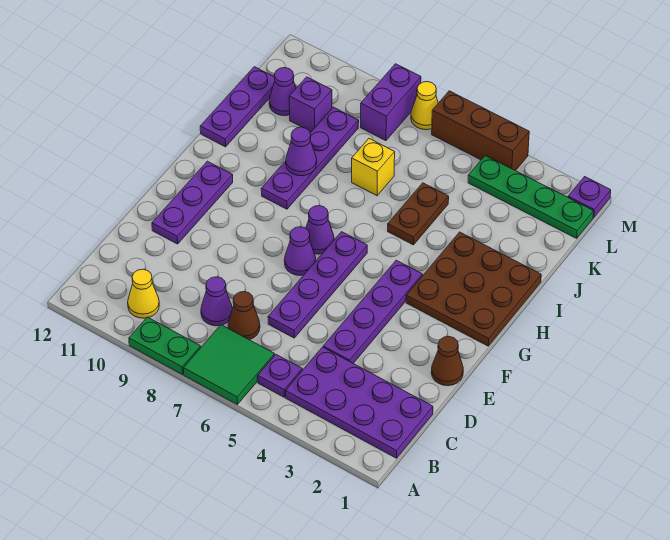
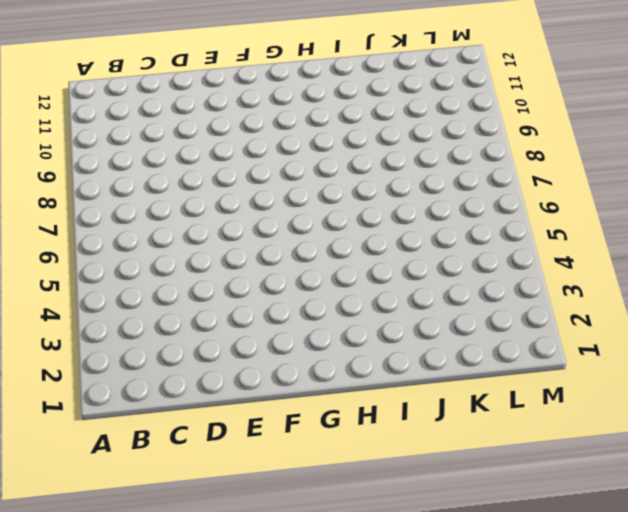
none -> green tile A6:B7 level 1
none -> green plate A8:A9 level 1
none -> purple plate B1:C4 level 1

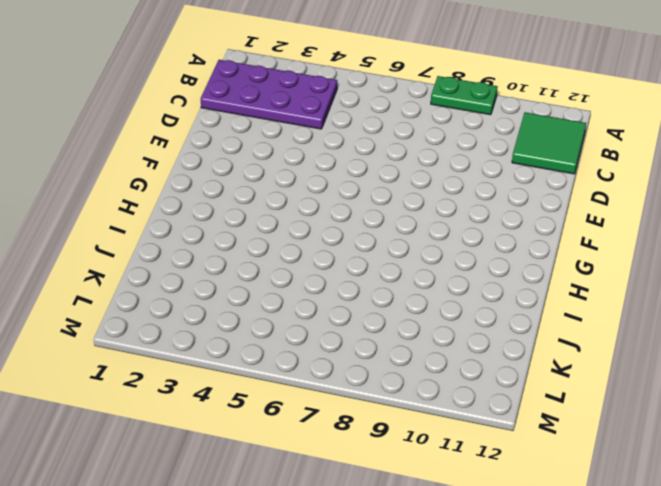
green tile B11:C12 level 1 -> green tile A6:B7 level 1
none -> purple plate B5 level 1
none -> yellow cone B10 level 1
none -> brown cone C7 level 1

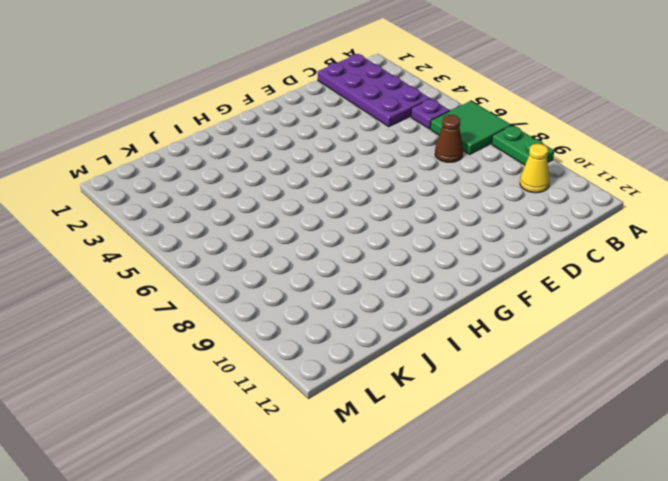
none -> purple cone C8 level 1
none -> purple plate D4:G4 level 1
none -> purple plate D6:G6 level 1

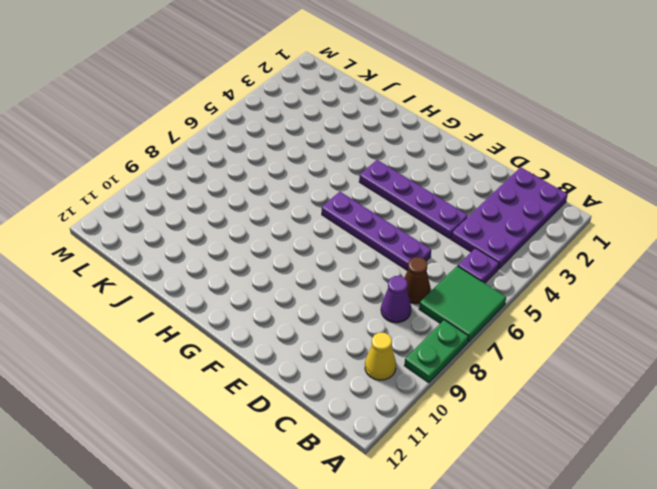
none -> brown cone E1 level 1
none -> purple plate E11:G11 level 1
none -> purple cone F7 level 1

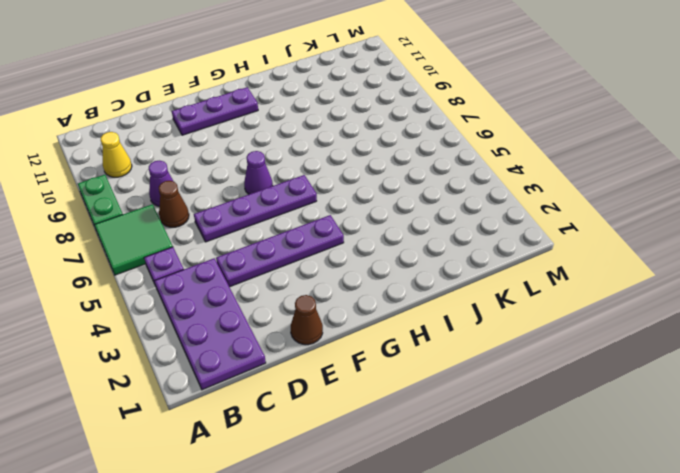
none -> brown plate G1:I3 level 1
none -> purple cone G7 level 1
none -> purple plate H9:K9 level 1

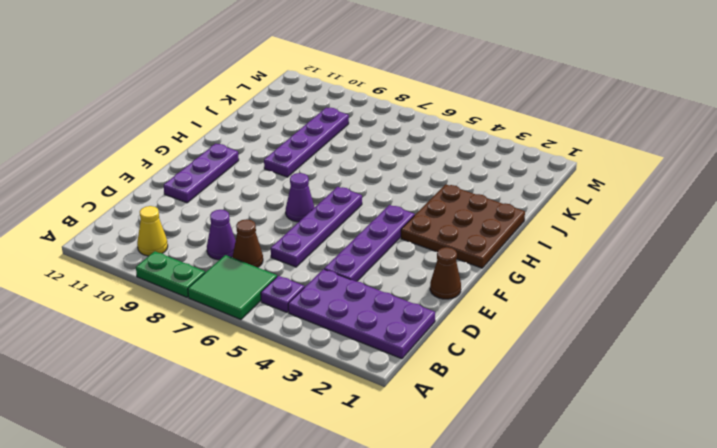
none -> purple cone G7 level 1
none -> brown plate I5:J5 level 1
none -> purple plate I12:K12 level 1

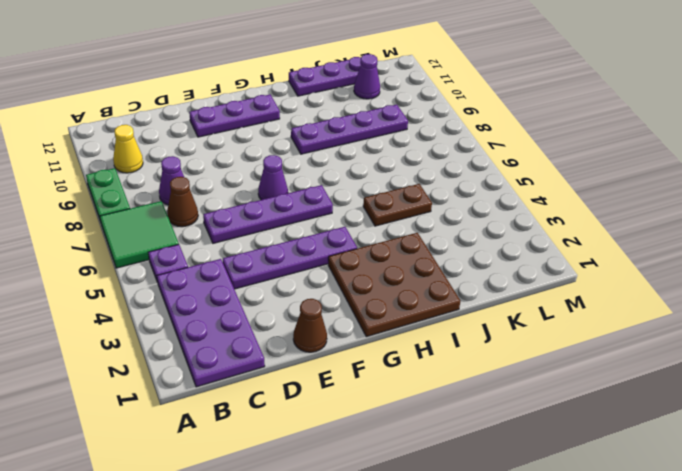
none -> purple cone G7 level 1
none -> yellow brick J7 level 1
none -> purple brick K10 level 1

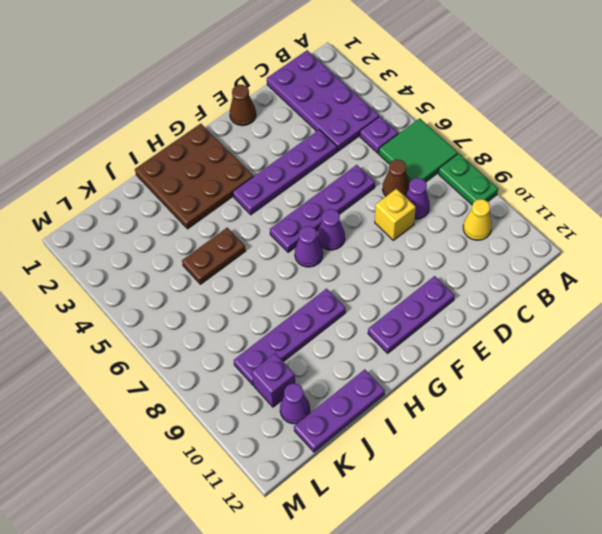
yellow brick D8 level 1 -> yellow brick J7 level 1
none -> green plate L1:L4 level 1
none -> purple brick L8:M8 level 1
none -> purple plate M1 level 1

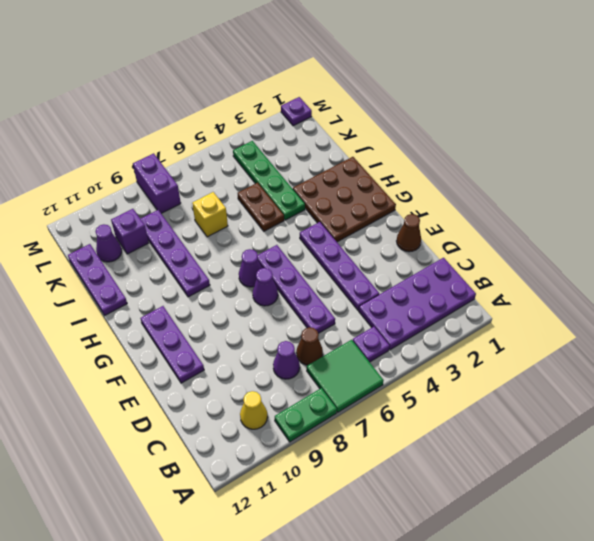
green plate I4:L4 level 1 -> green plate L1:L4 level 1
none -> brown brick M4:M6 level 1
none -> yellow cone M7 level 1
none -> purple cone I9 level 2

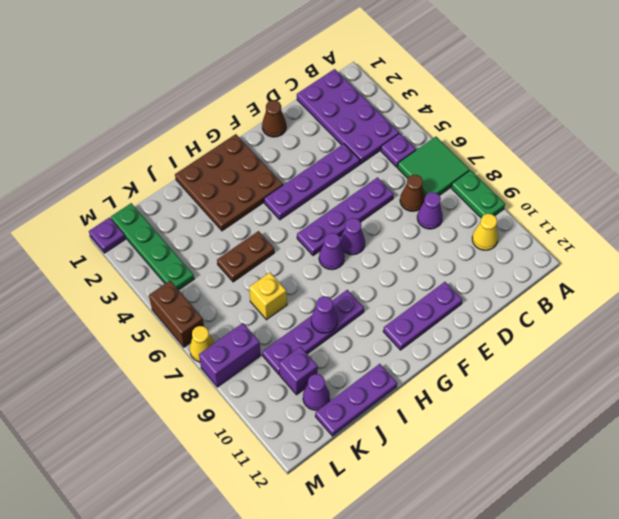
brown brick M5:M6 level 1 -> brown brick M4:M6 level 1

